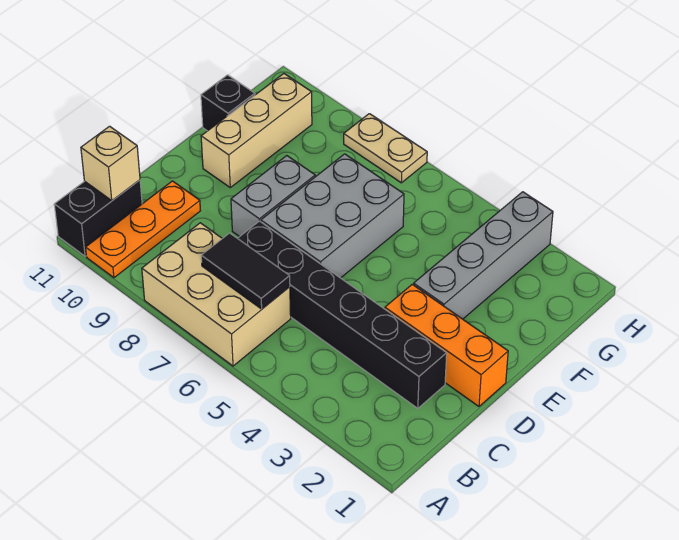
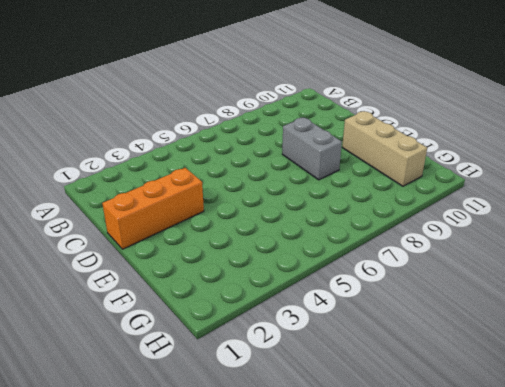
none -> tan brick A6:B8 level 1
none -> orange plate A10:C10 level 1
none -> black brick A11:B11 level 1

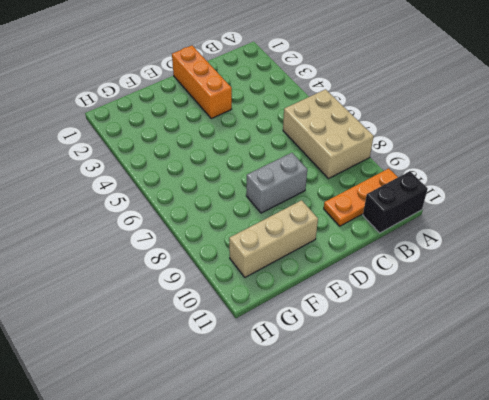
none -> black brick C2:C7 level 1
none -> grey brick D6:F7 level 1
none -> grey brick E3:H3 level 1

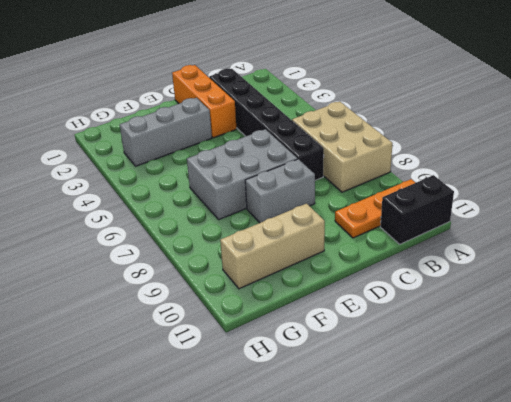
grey brick E3:G3 level 1 -> grey brick E3:H3 level 1
none -> black brick F11 level 1
none -> tan plate H7:H8 level 1
none -> black tile B6:B7 level 2

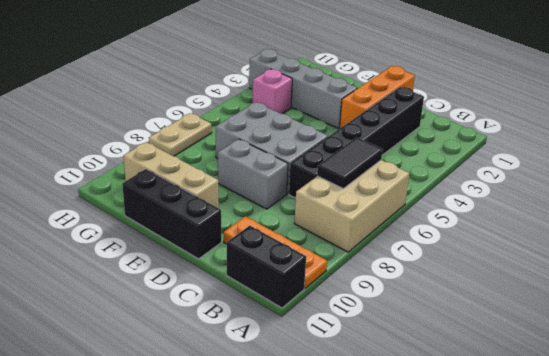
black brick D11:F11 level 1 -> black brick F11 level 1
pink brick G4 level 1 -> none
none -> tan brick B11 level 2

